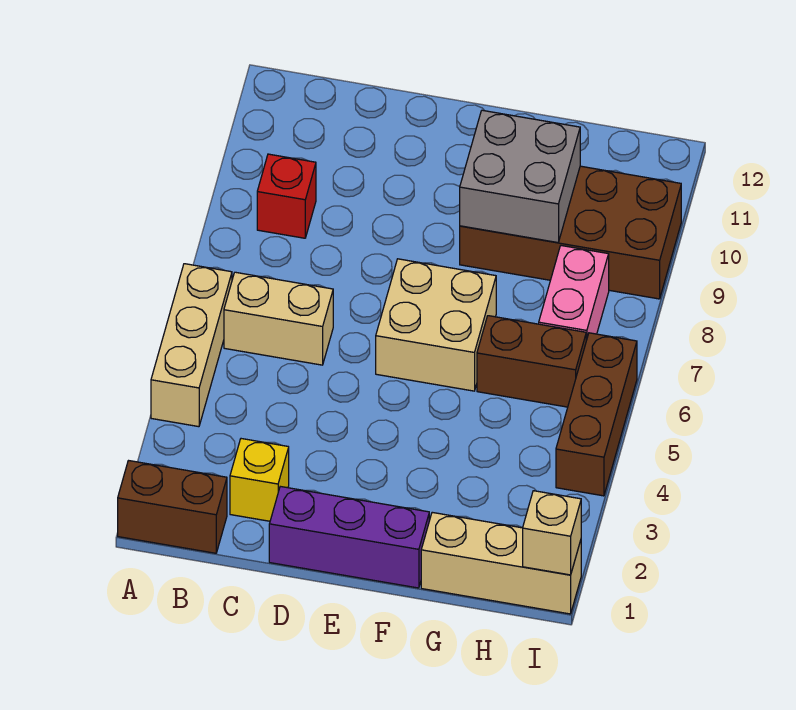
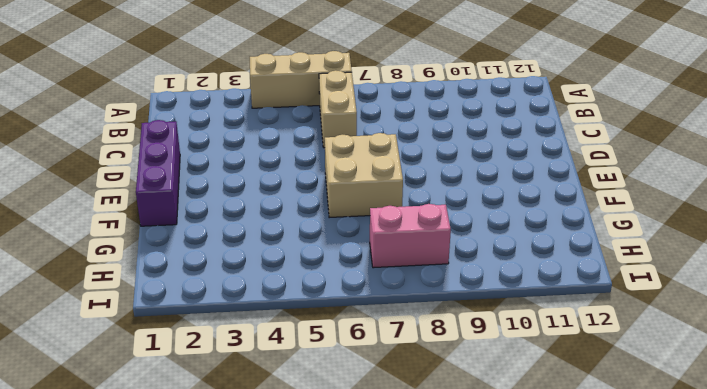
none -> brown brick A1:B1 level 1
none -> red brick B9 level 1
none -> yellow brick C2 level 1

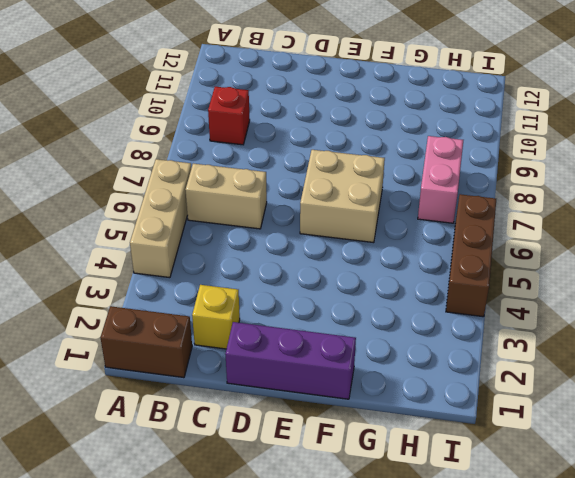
none -> brown brick F9:I10 level 1
none -> tan brick G1:I1 level 1
none -> brown brick G6:H6 level 1

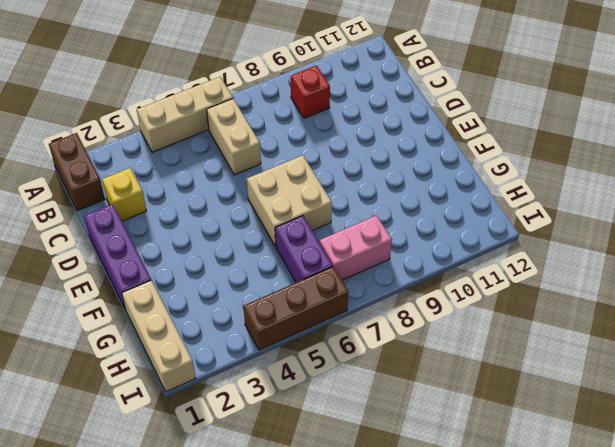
purple brick G6:H6 level 1 -> brown brick G6:H6 level 1
none -> brown brick F9:I10 level 1
none -> grey brick F9:G10 level 2
none -> tan brick I1 level 2

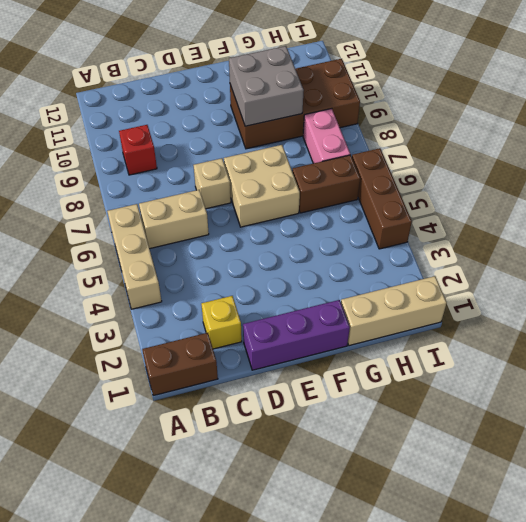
tan brick D7 level 1 -> tan brick I1 level 2

